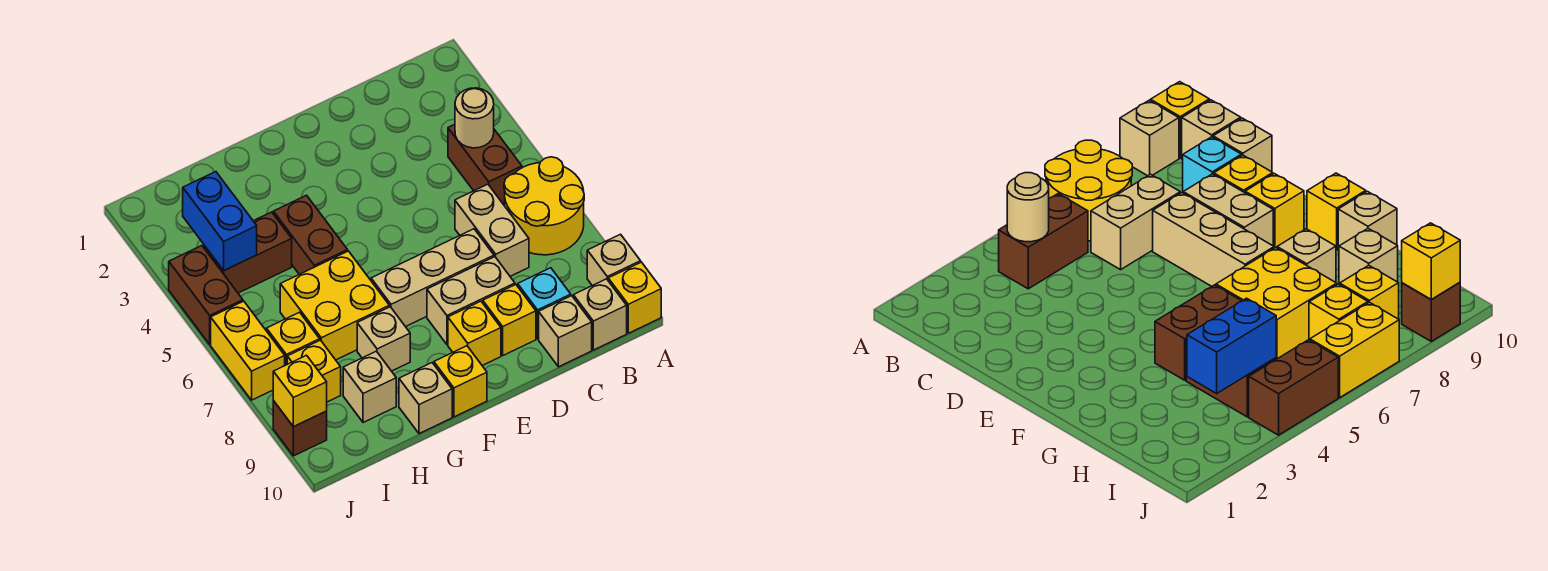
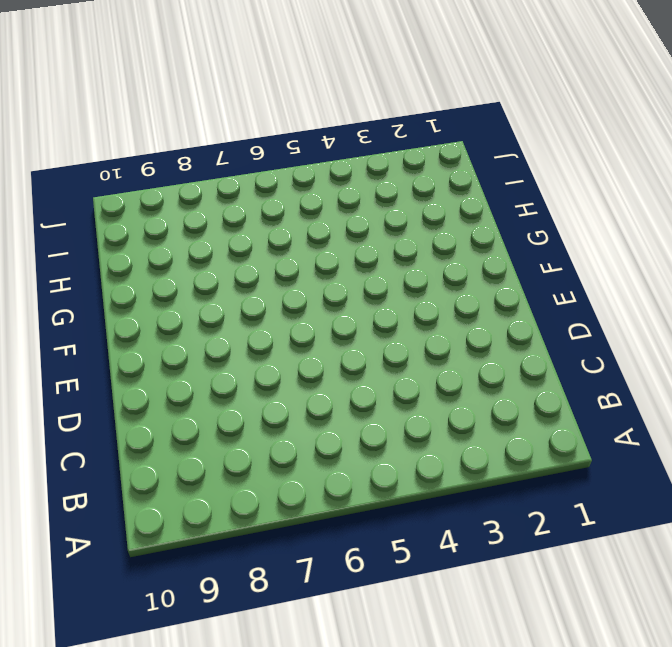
none -> yellow round brick A6:B7 level 1
none -> tan brick A9 level 1
none -> yellow brick A10 level 1

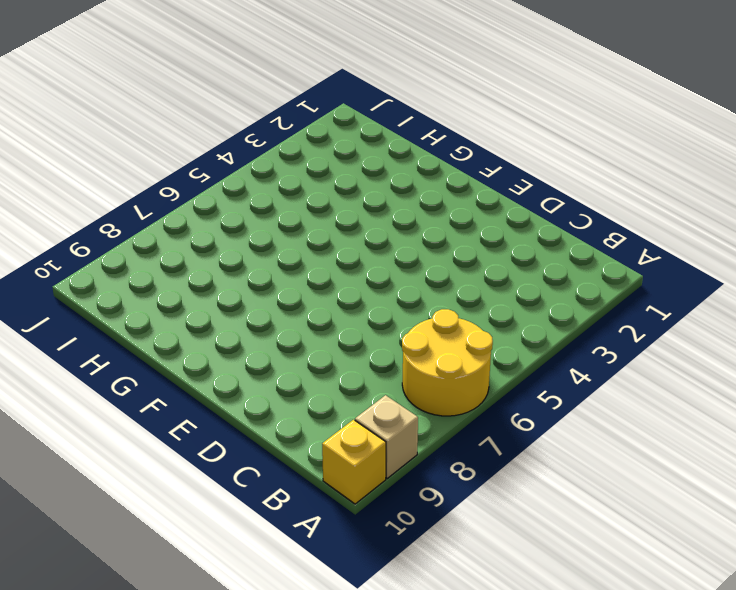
none -> brown brick B4:B5 level 1
none -> tan brick B10 level 1
none -> tan brick C6:C7 level 1

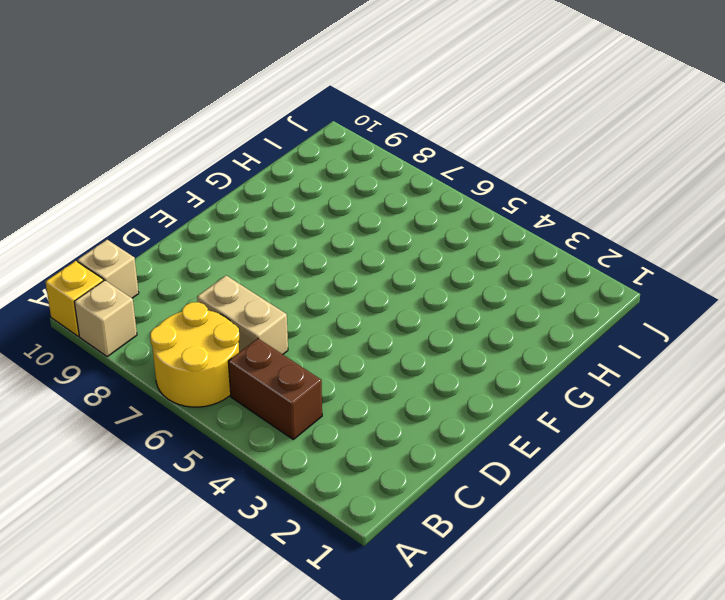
none -> cyan brick C9 level 1
none -> tan brick C10 level 1
none -> tan brick D7:F7 level 1

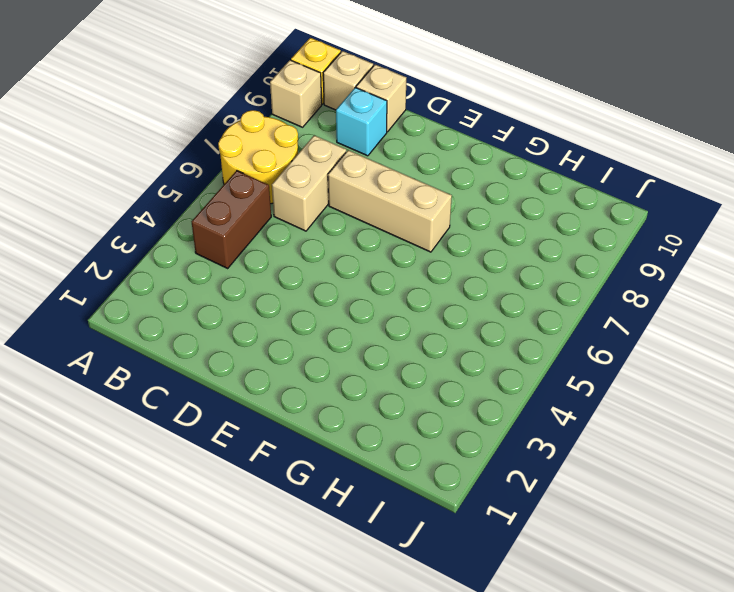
none -> tan brick D8:E8 level 1
none -> yellow brick D9 level 1
none -> yellow brick E9 level 1

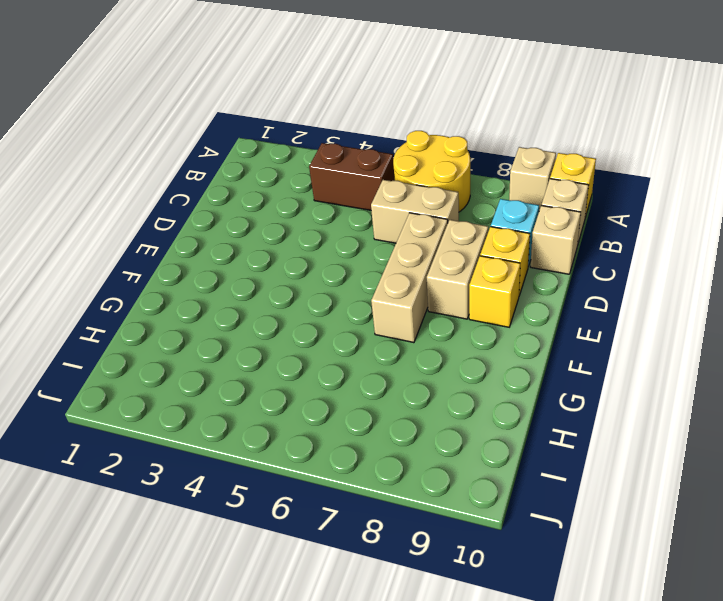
none -> yellow brick F10 level 1
none -> brown brick G4:G5 level 1
none -> yellow brick G6:H7 level 1

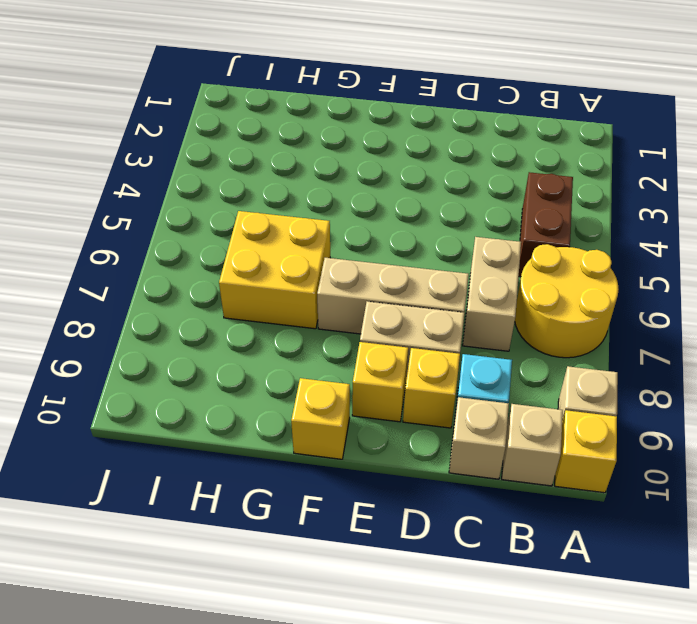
none -> brown brick G4:G5 level 1
none -> tan brick G8 level 1
none -> tan brick G10 level 1

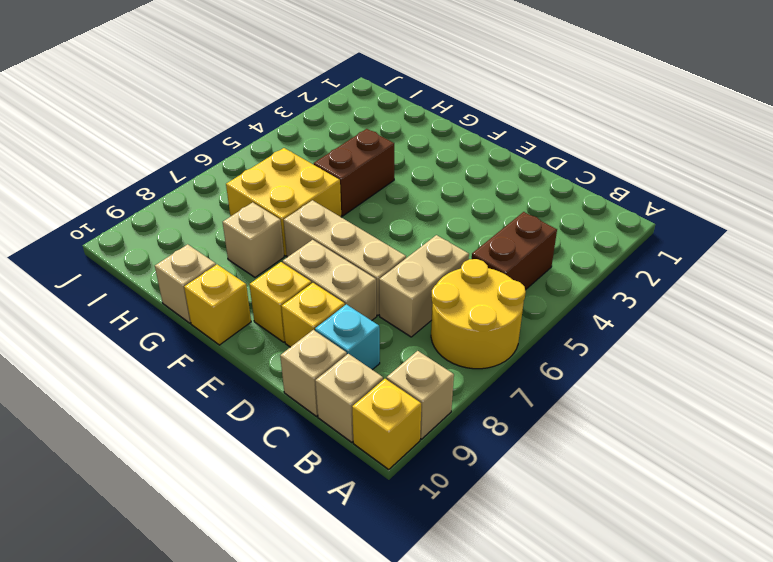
none -> brown brick H4:I4 level 1
none -> tan brick H9 level 1
none -> yellow brick I7 level 1

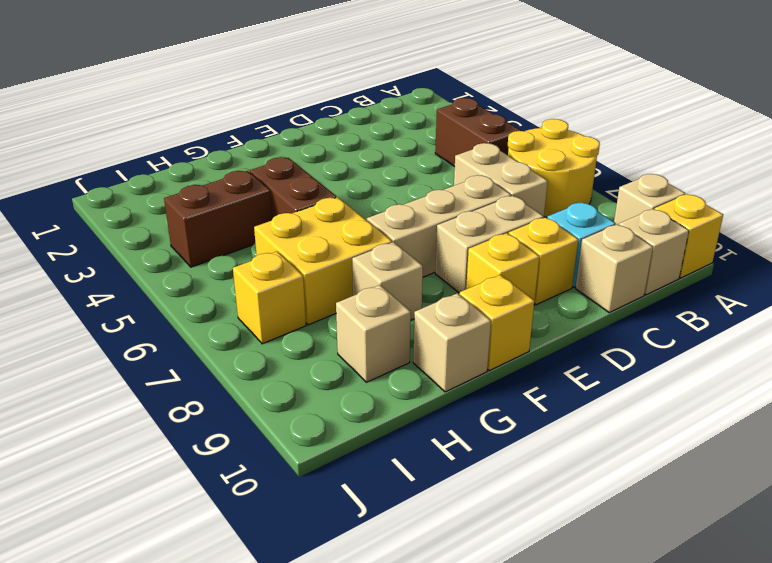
none -> yellow brick I8 level 1
none -> brown brick J4:J5 level 1
none -> yellow brick J6:J7 level 1

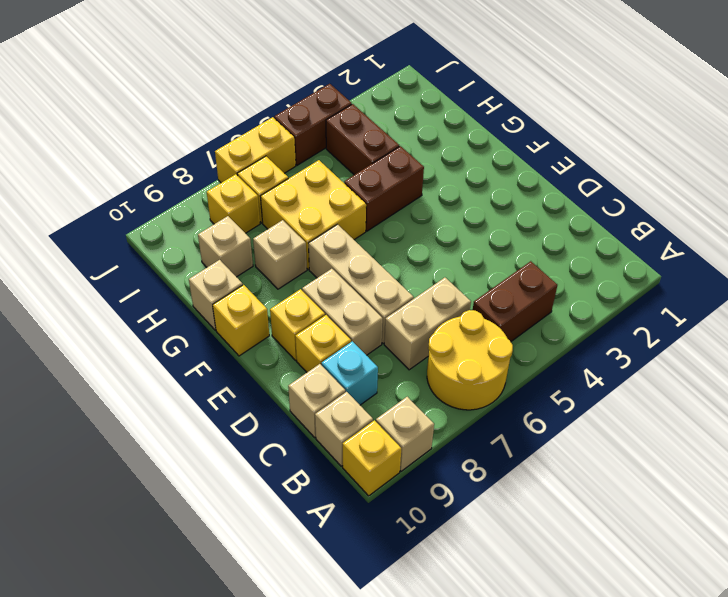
none -> brown brick J9 level 1
none -> tan round brick B4 level 2
none -> blue brick I3:I4 level 2

